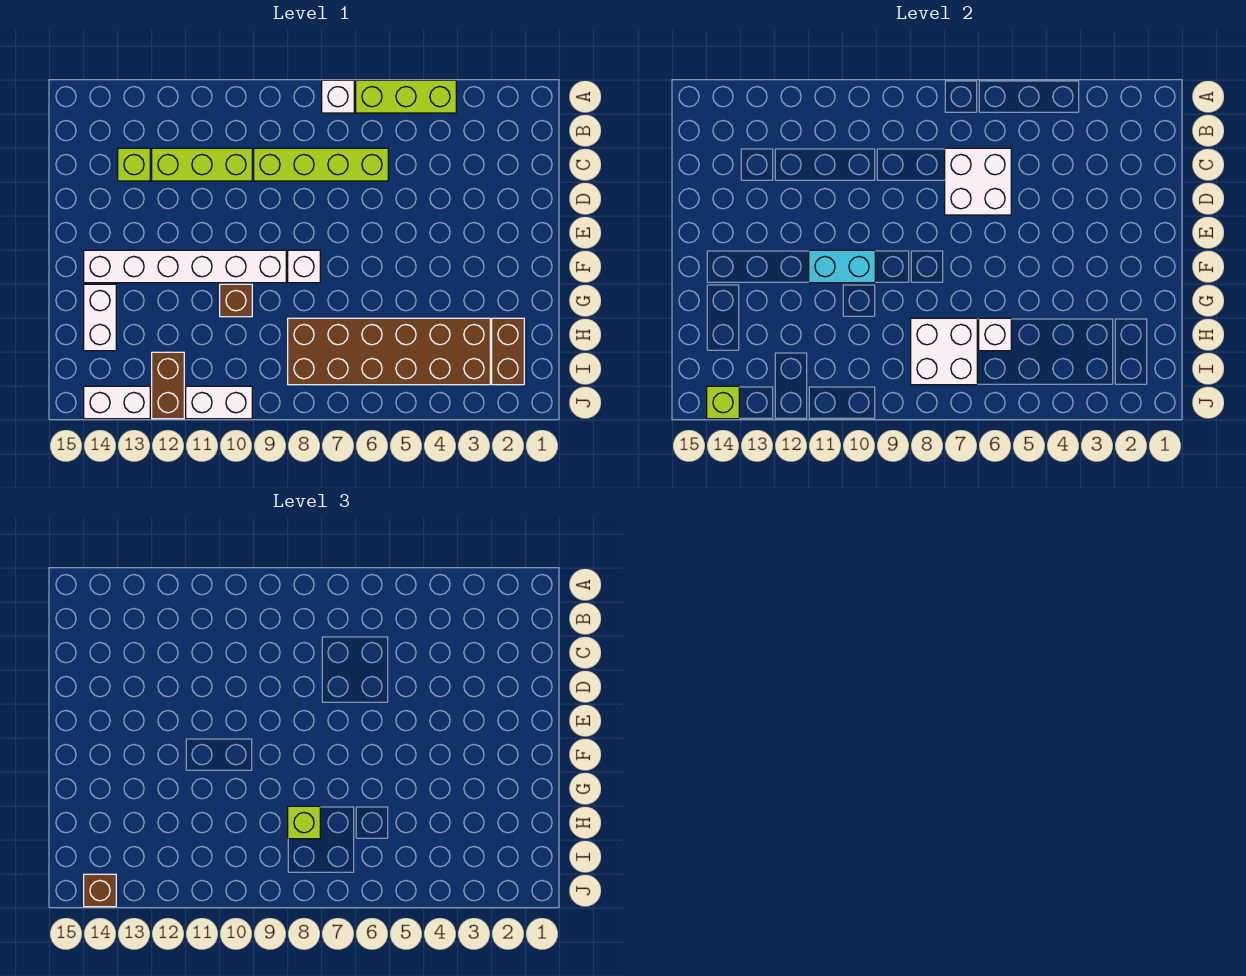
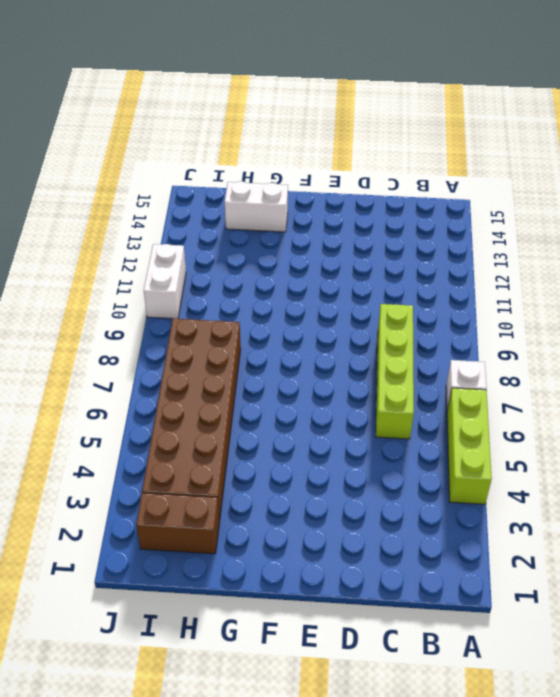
none -> lime brick C10:C12 level 1
none -> lime brick C13 level 1
none -> white brick F8 level 1

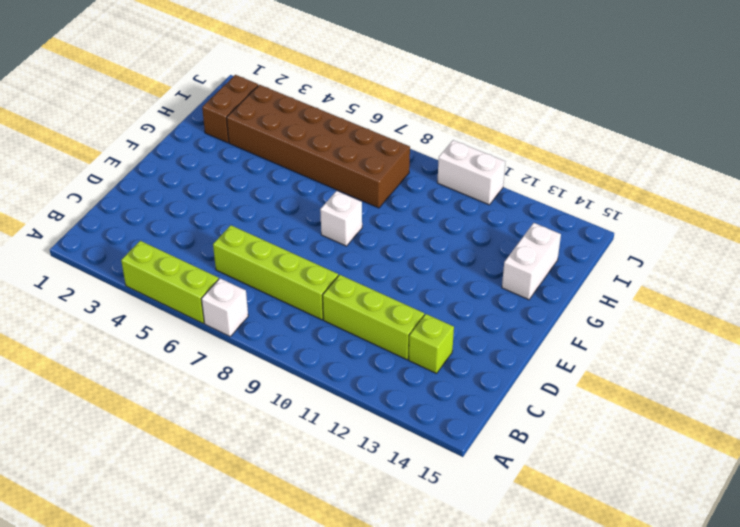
none -> white brick F9:F14 level 1
none -> brown brick G10 level 1
none -> brown brick I12:J12 level 1

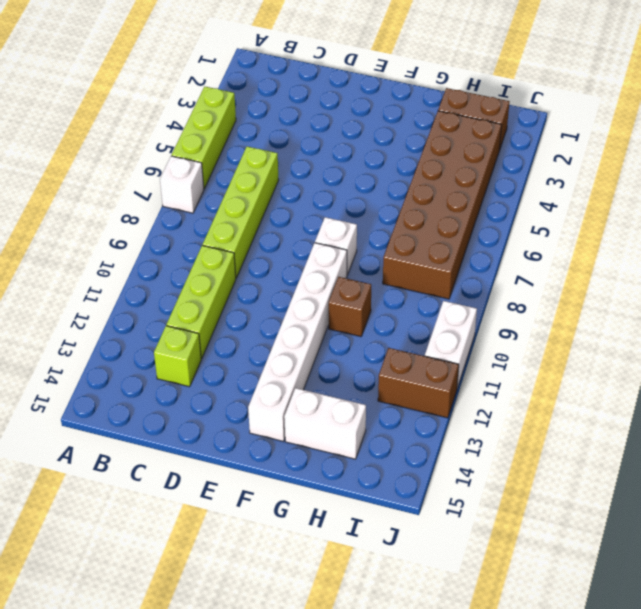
none -> white brick J13:J14 level 1
none -> white brick C6:D7 level 2
none -> cyan brick F10:F11 level 2

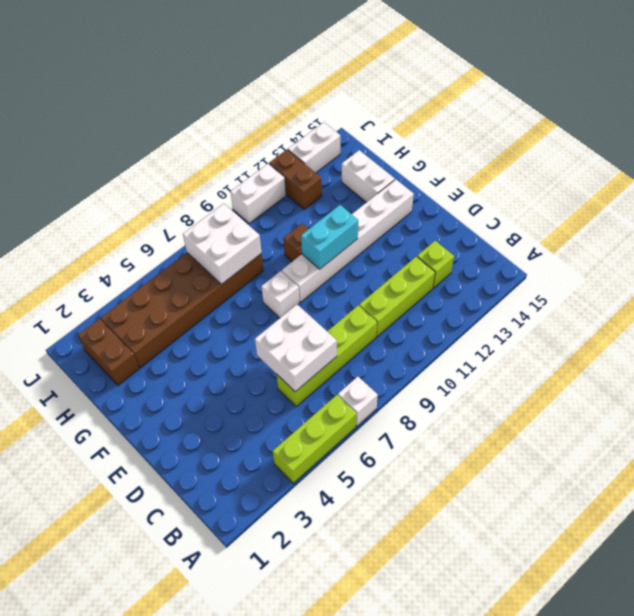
none -> white brick H6 level 2
none -> lime brick J14 level 2
none -> lime brick H8 level 3

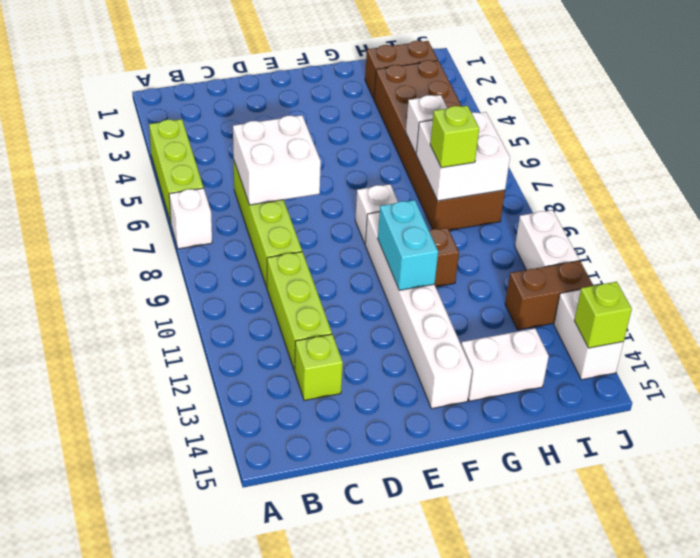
none -> brown brick J14 level 3

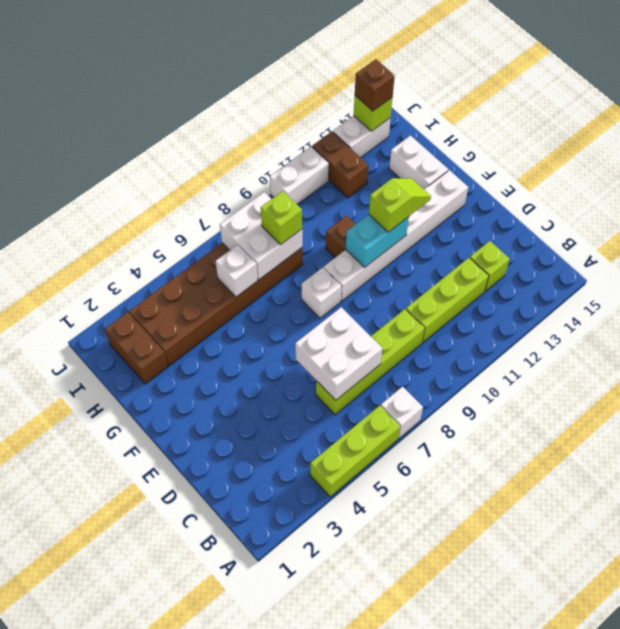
lime slope F11:F12 level 3 top 11 -> none

